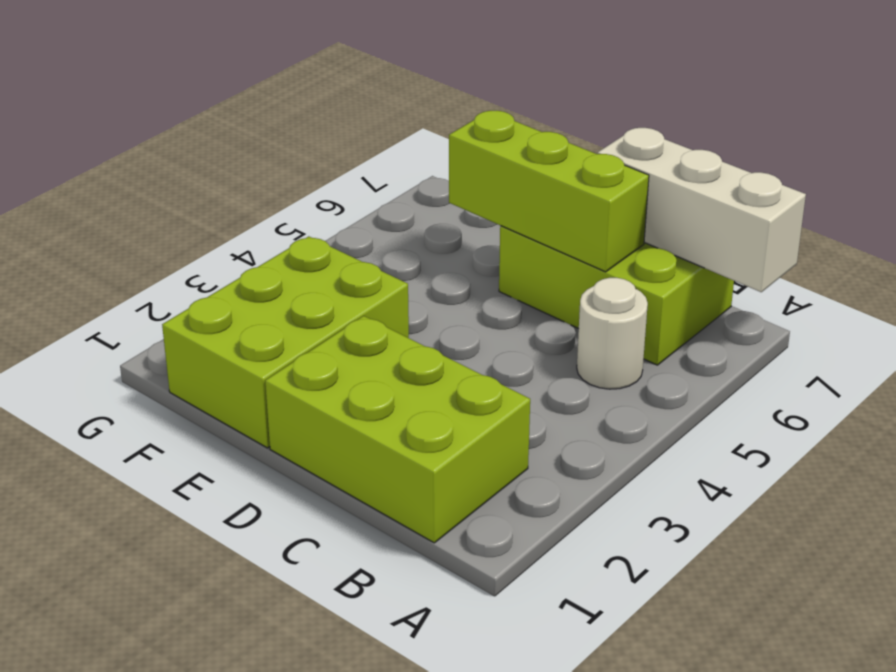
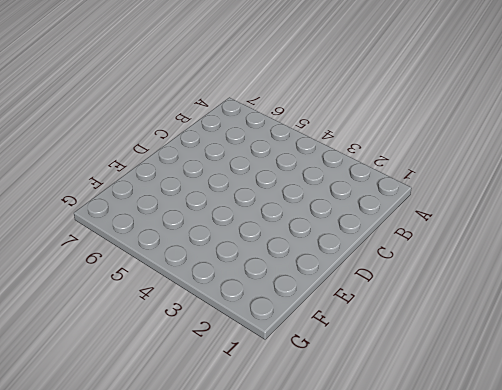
none -> lime brick B1:D2 level 1
none -> white round brick B5 level 1

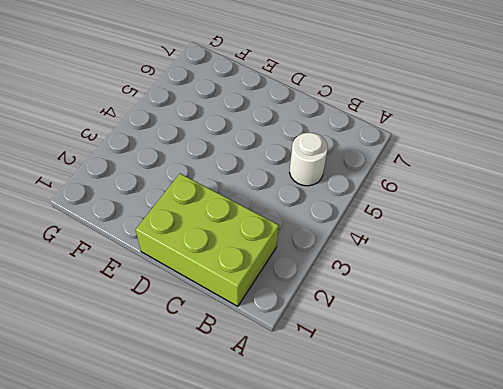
none -> lime brick B6:D7 level 1
none -> lime brick E1:F3 level 1

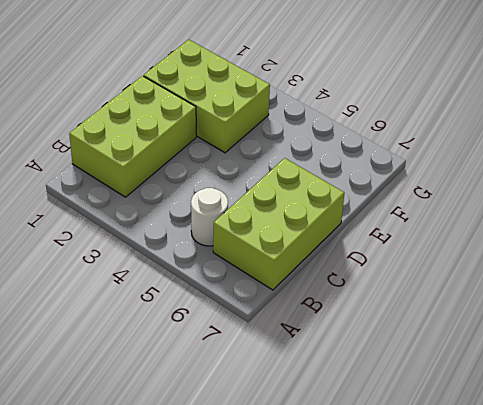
none -> white brick A7:C7 level 2
none -> lime brick C6:E6 level 2

